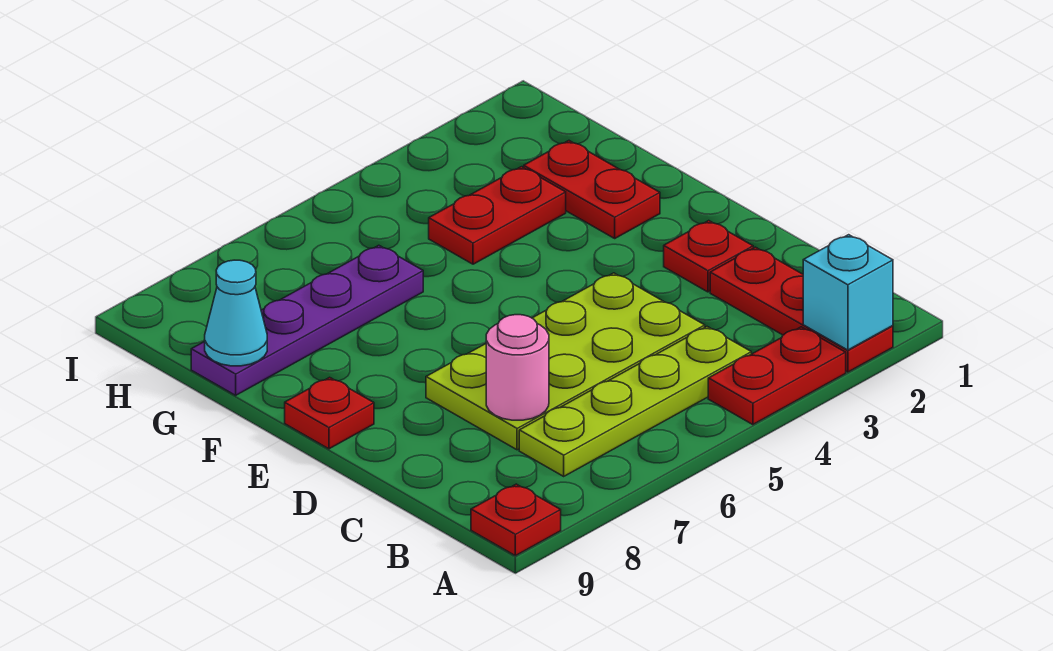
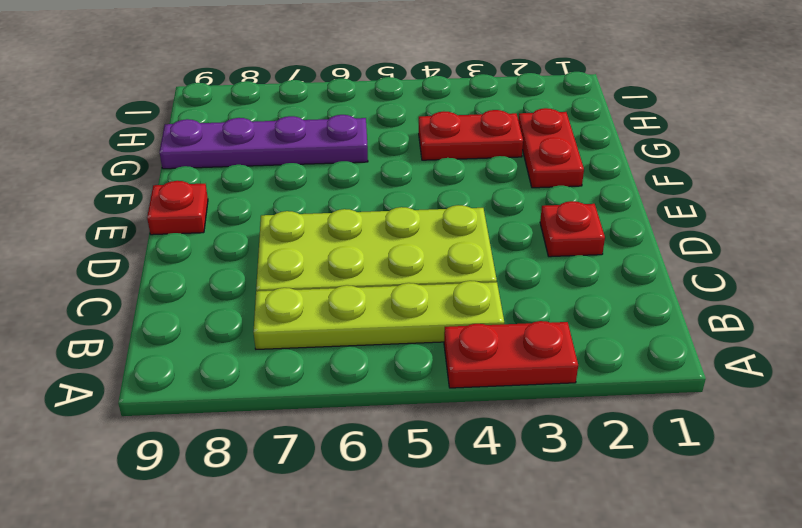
none -> red plate A2:C2 level 1
none -> red plate A9 level 1
none -> cyan brick A2 level 2

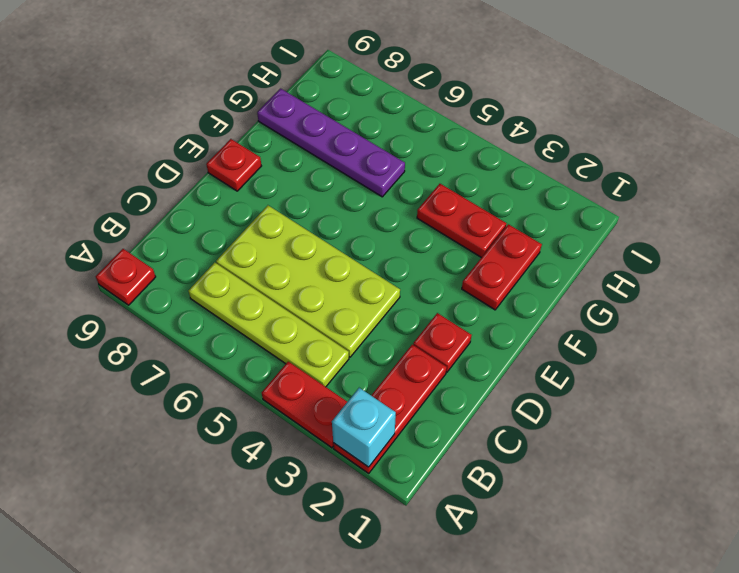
none -> pink round brick C7 level 2
none -> cyan cone G9 level 2

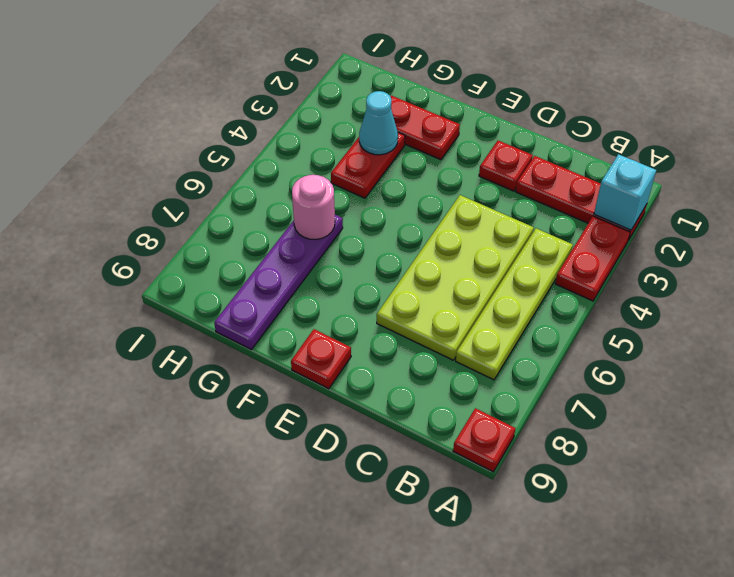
cyan cone G3 level 2 -> cyan cone G9 level 2
pink round brick G6 level 2 -> pink round brick C7 level 2

